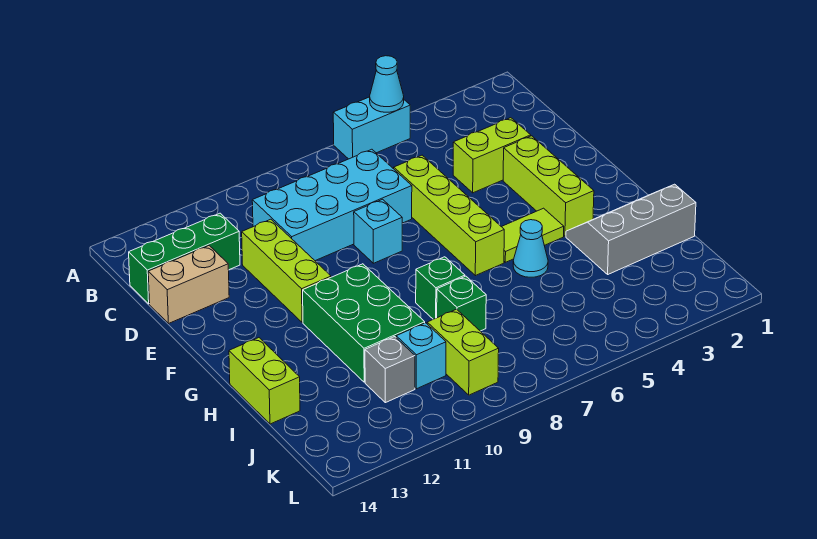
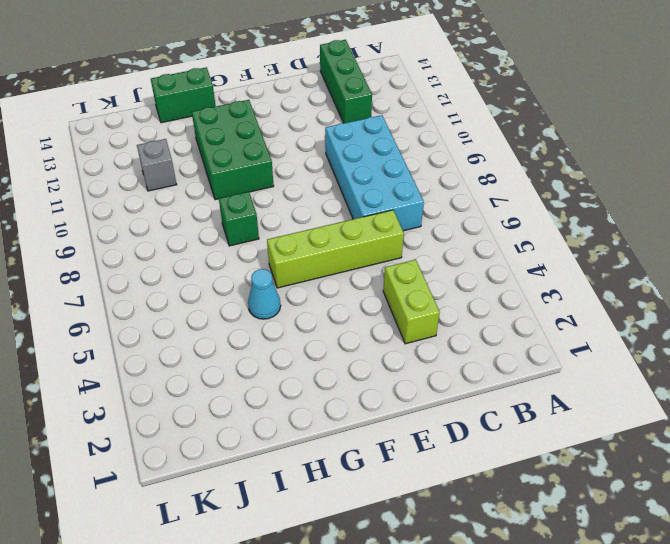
green brick G10:H12 level 1 -> green brick G10:I11 level 1
green brick H14:I14 level 1 -> lime brick H14:I14 level 1
none -> cyan brick A5:A6 level 1
none -> lime brick D11:F11 level 1
none -> tan brick D13:D14 level 1

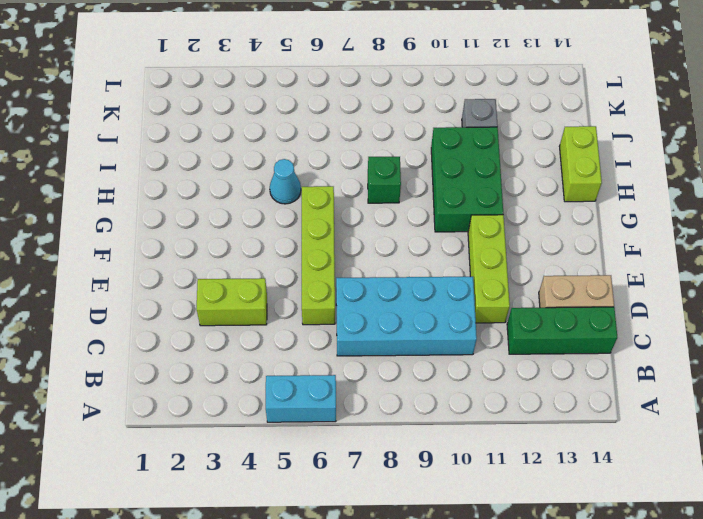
none -> lime brick E3:G3 level 1
none -> cyan brick E8 level 1
none -> lime tile G4:G5 level 1

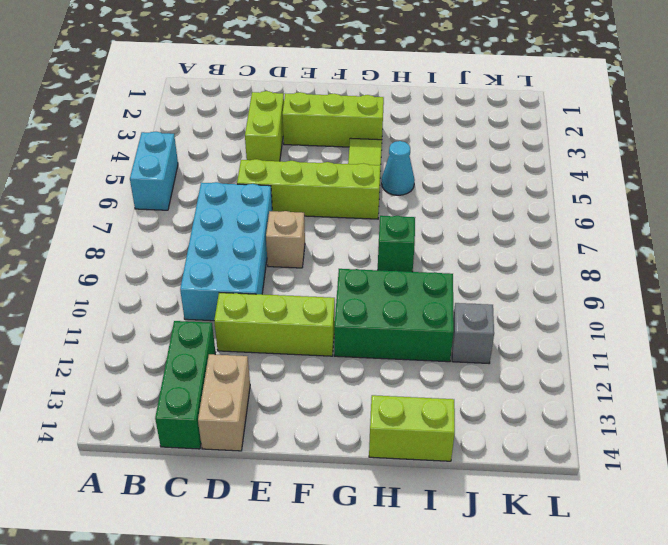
tan brick E8 level 1 -> cyan brick E8 level 1
none -> grey slope H1:I3 level 1 top I
none -> green brick I8 level 1
none -> lime brick J9:K9 level 1

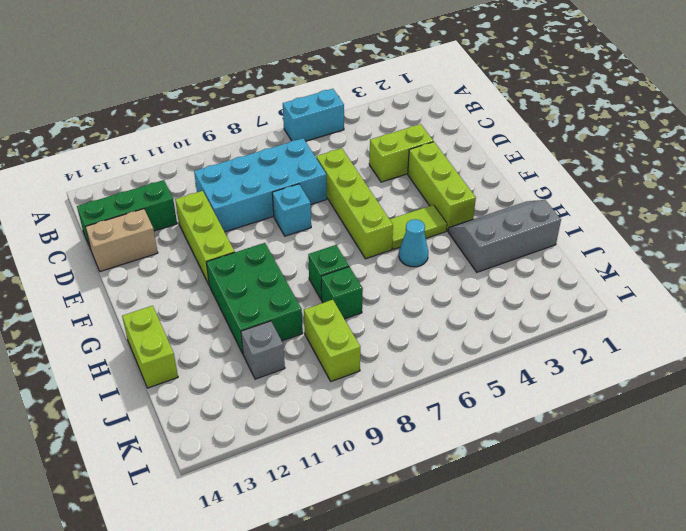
none -> cyan brick J10 level 1
none -> cyan cone A5 level 2

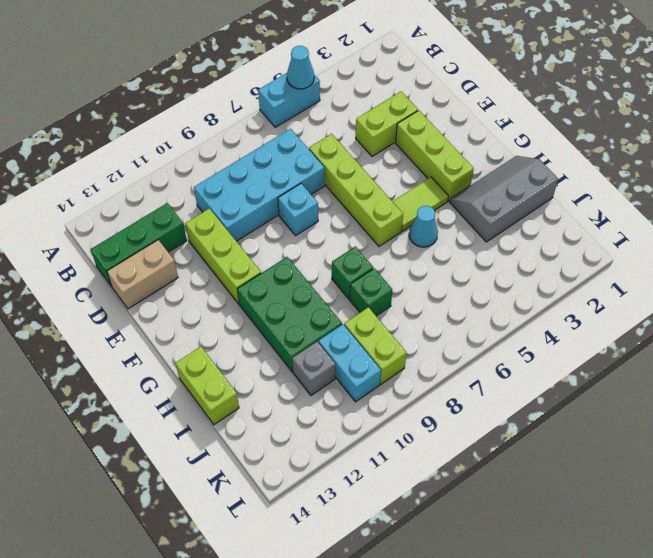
cyan brick J10:K10 level 1 -> cyan brick J10 level 1

